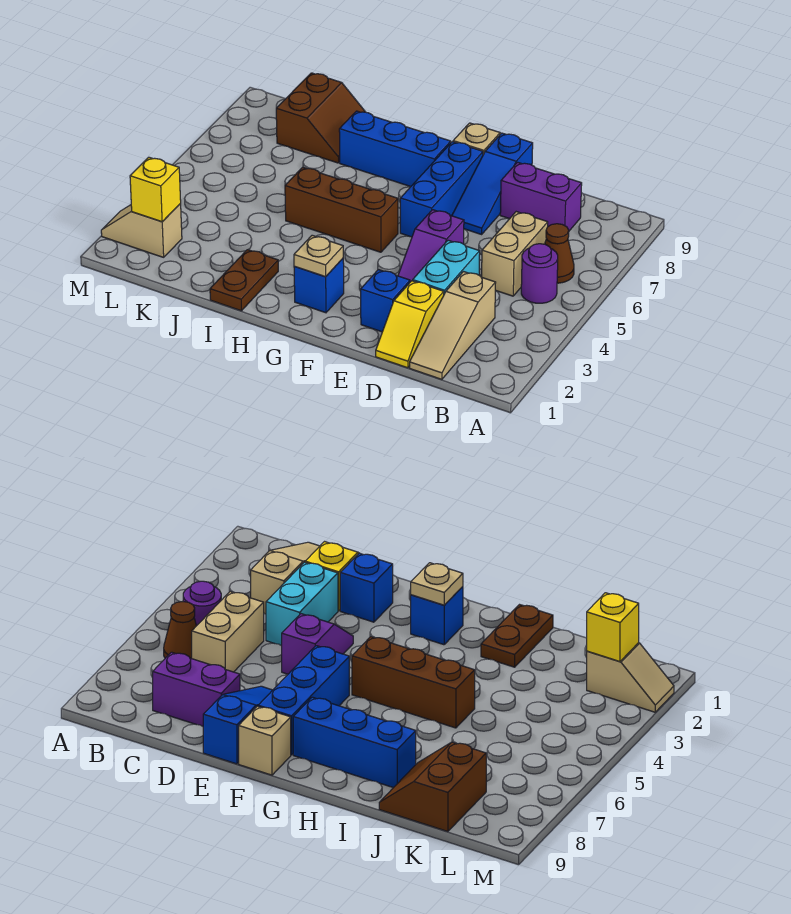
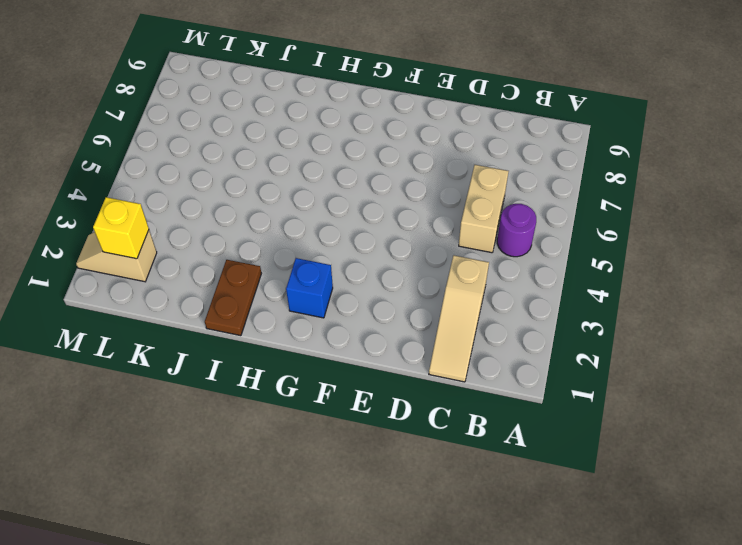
none -> brown cone B6 level 1
none -> purple brick C8:D8 level 1
none -> yellow slope D1:D2 level 1 top 2

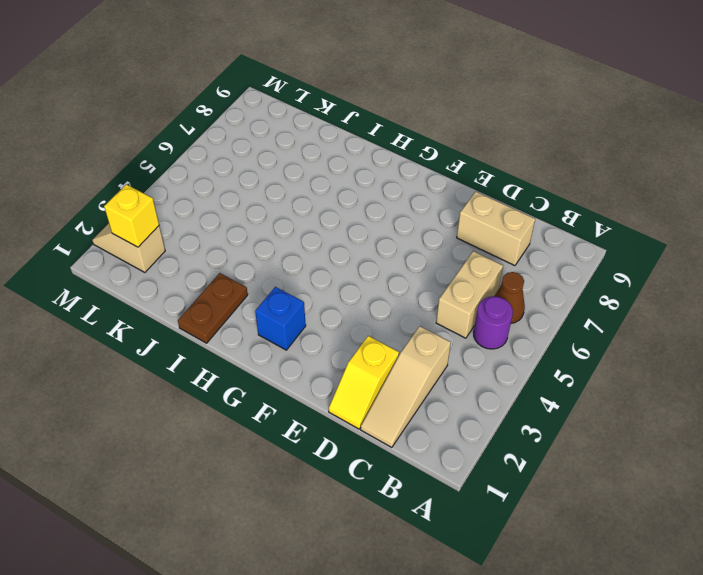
tan brick C8:D8 level 1 -> purple brick C8:D8 level 1
none -> cyan brick D3:D4 level 1
none -> blue brick E2 level 1
none -> purple slope E4:E5 level 1 top 5

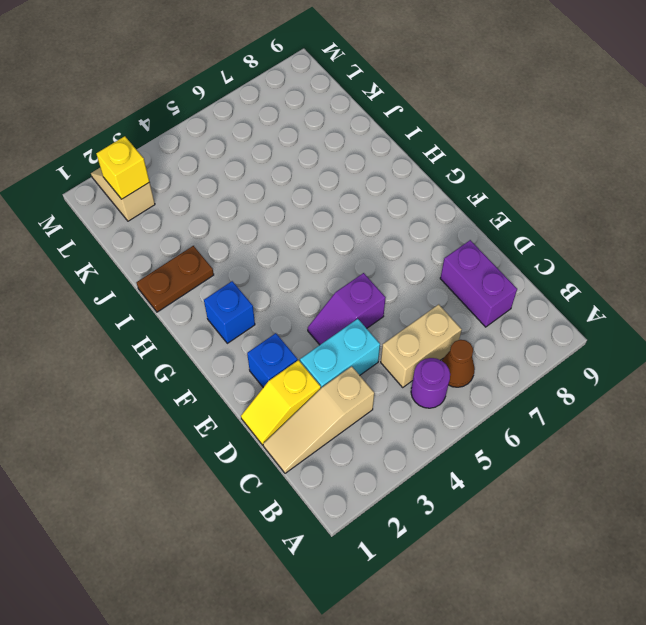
none -> blue slope E7:E9 level 1 top 9
none -> blue brick F6:F8 level 1
none -> tan brick F9 level 1

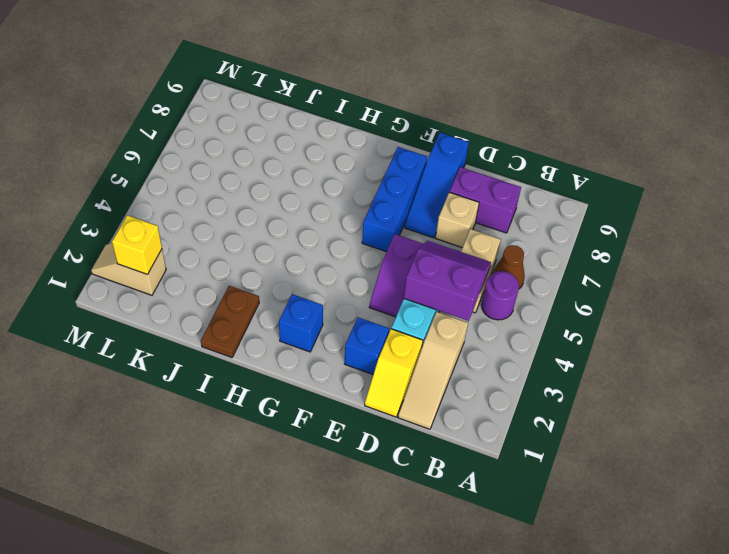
purple slope C4:D5 level 2 top 4 -> none
tan brick D7 level 1 -> tan brick F9 level 1
none -> brown brick G5:I5 level 1
none -> blue brick G8:I8 level 1
none -> brown slope J8:K9 level 1 top K

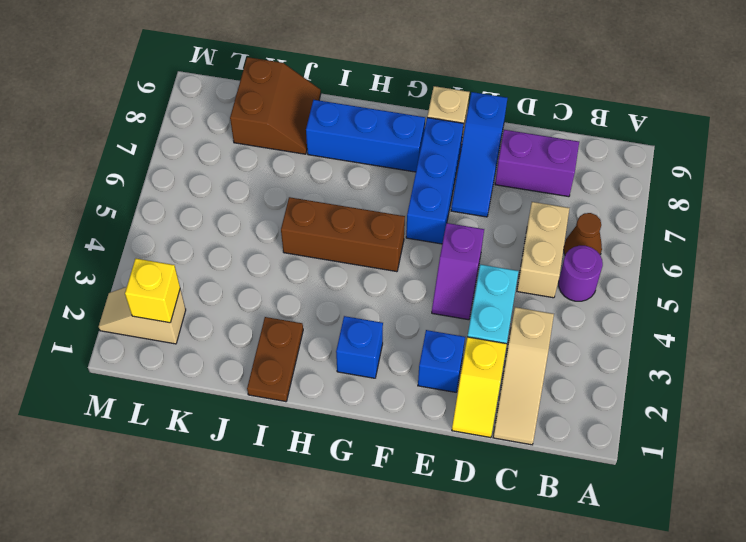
none -> tan plate G2 level 2

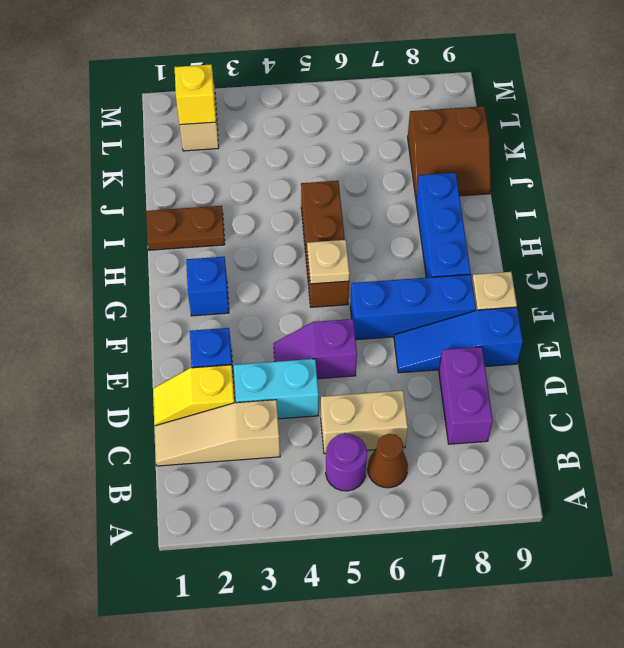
tan plate G5 level 2 -> tan plate G2 level 2

